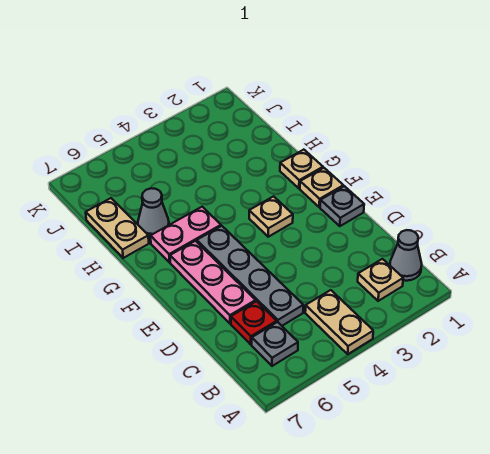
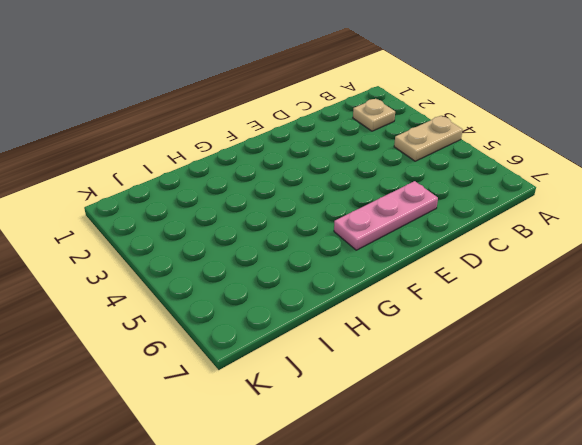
none -> grey cone B1 level 1
none -> grey plate B6 level 1
none -> grey plate C5:F5 level 1

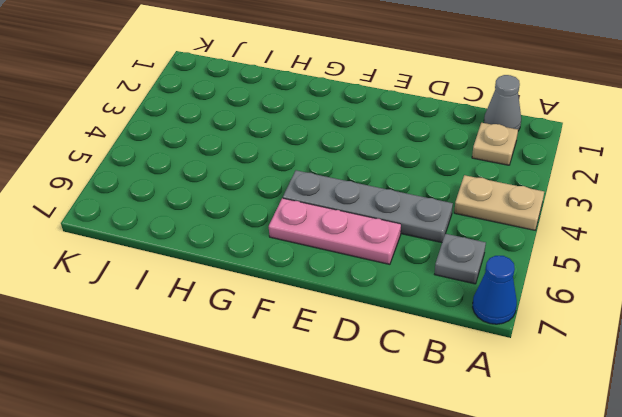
blue cone A7 level 1 -> none
none -> red plate C6 level 1
none -> grey plate E1 level 1
none -> tan plate F1 level 1

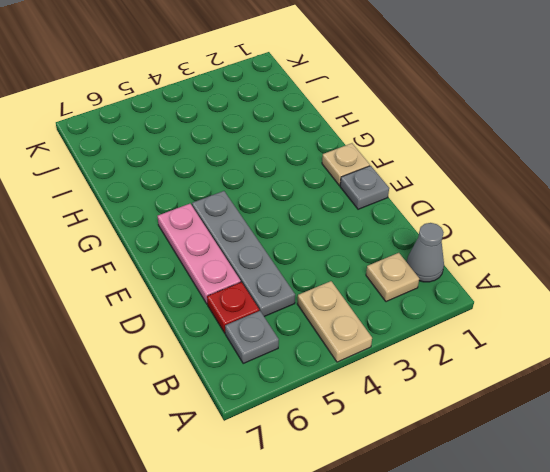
none -> tan plate F3 level 1
none -> tan plate G1 level 1
none -> pink plate G5:G6 level 1

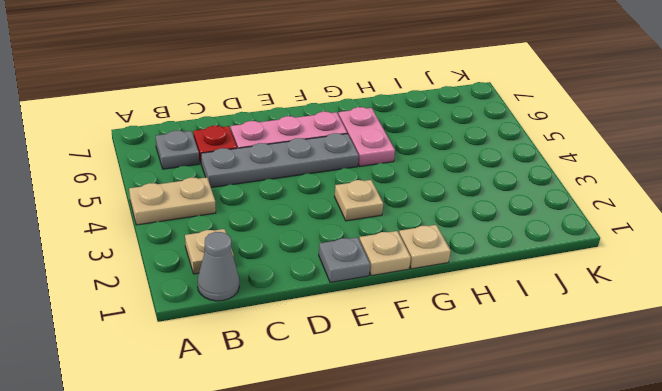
none -> grey cone H6 level 1
none -> tan plate H7:I7 level 1

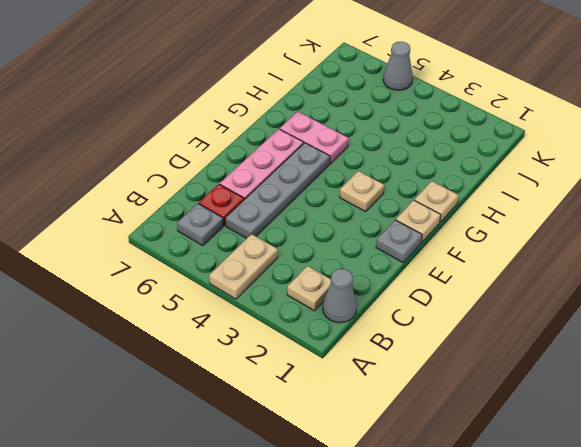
grey cone K5 level 1 -> grey cone H6 level 1
none -> tan plate H7:I7 level 1

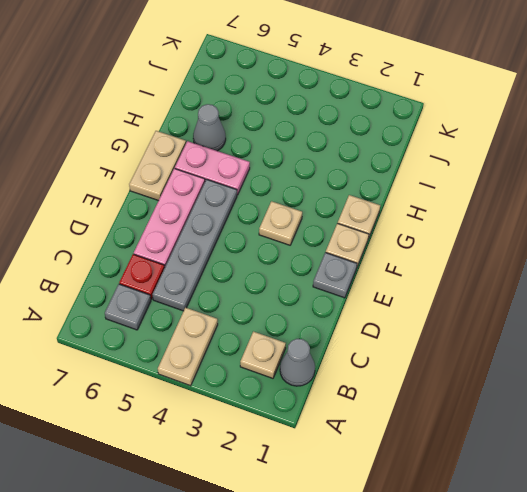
tan plate F7:G7 level 1 -> tan plate H7:I7 level 1

